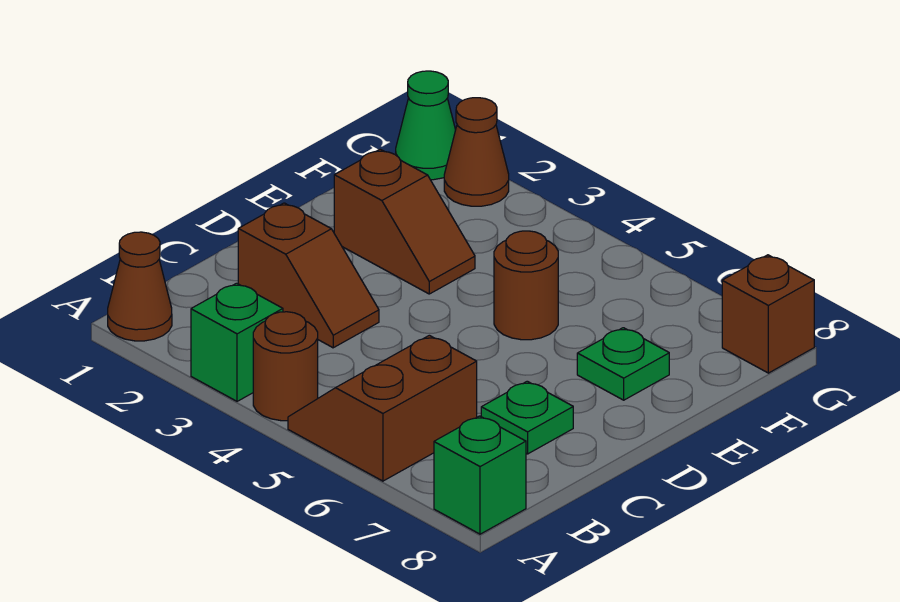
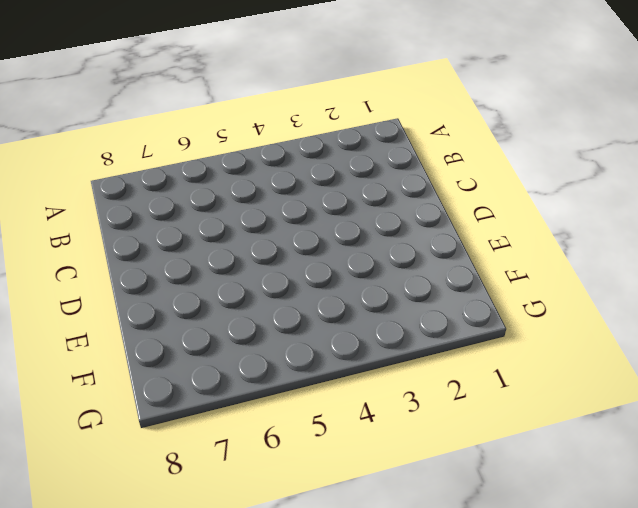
none -> brown cone A1 level 1
none -> green brick A3 level 1
none -> brown round brick A4 level 1

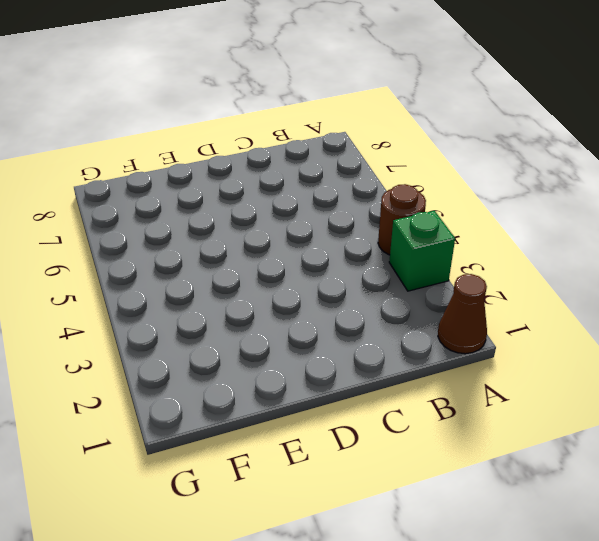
none -> brown slope A5:B6 level 1 top 6
none -> green brick A8 level 1
none -> brown slope C2:C3 level 1 top 2

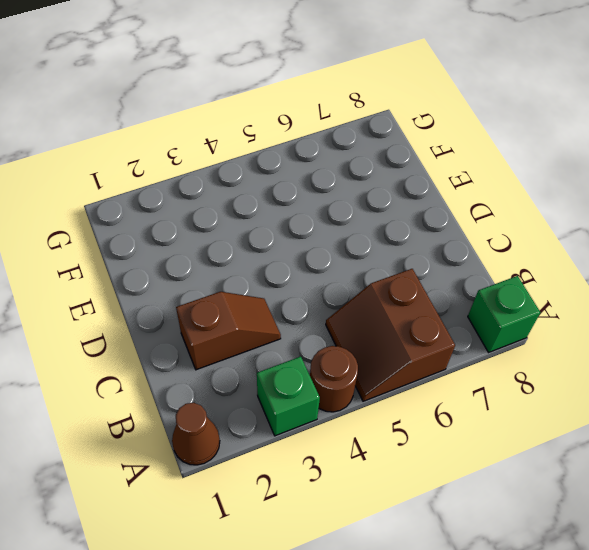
none -> green plate C7 level 1
none -> brown slope E2:E3 level 1 top 2
none -> brown round brick E5 level 1

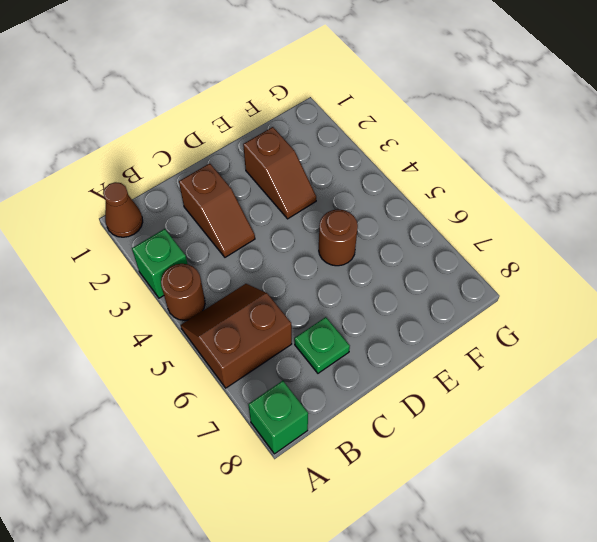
none -> green plate E7 level 1
none -> green cone G1 level 1
none -> brown cone G2 level 1

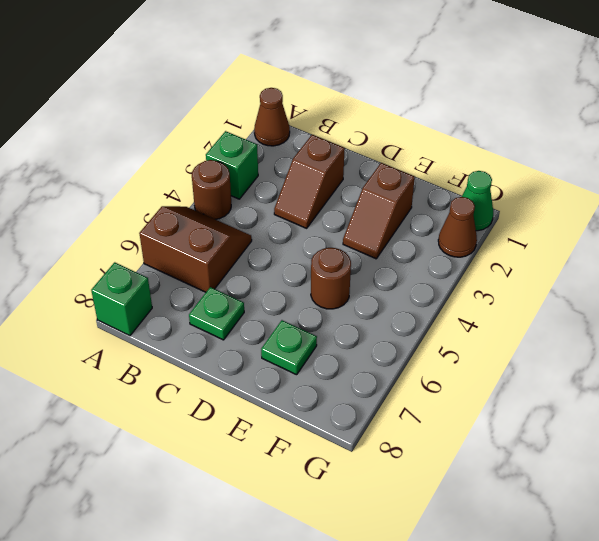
none -> brown brick G8 level 1

